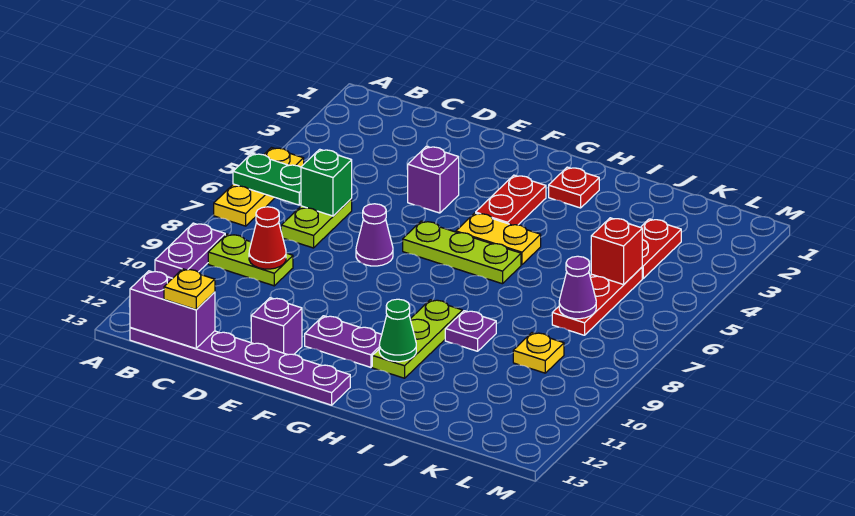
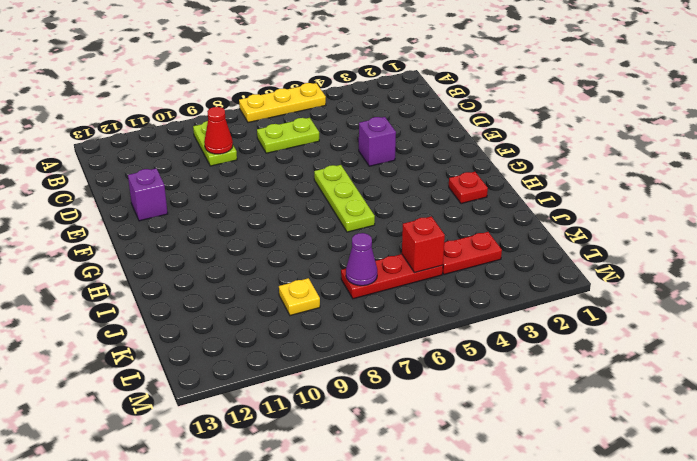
none -> purple plate A9:A10 level 1
none -> purple plate B13:G13 level 1
none -> purple cone E7 level 1

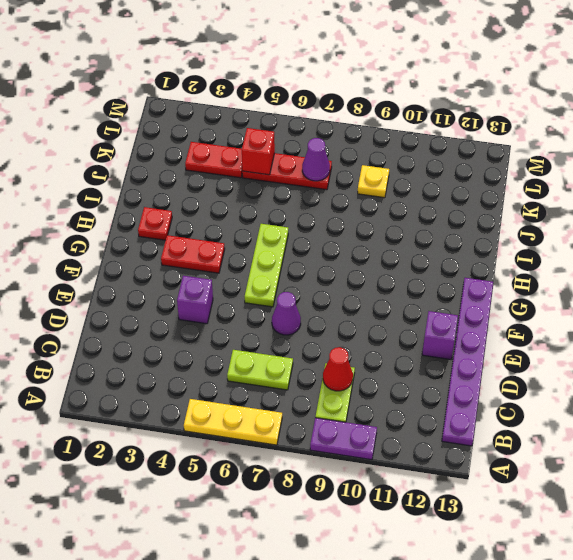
none -> purple plate F11:G11 level 1
none -> yellow plate G5:H5 level 1
none -> lime plate H9:H11 level 1

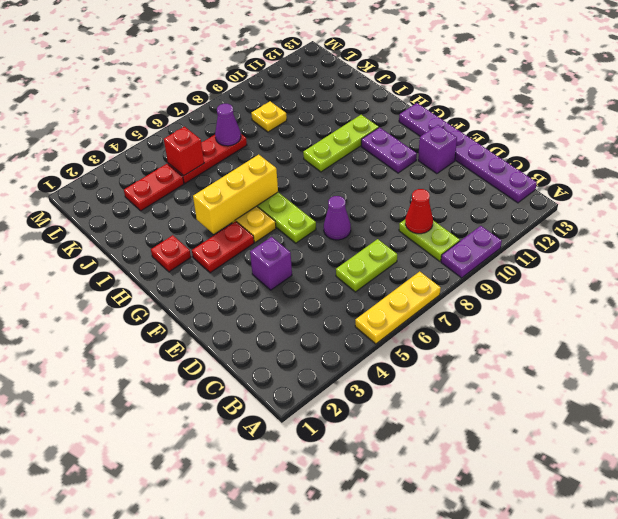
yellow brick H4:H6 level 2 -> none
none -> purple plate I9 level 1
none -> green plate A6:B6 level 2
none -> purple brick B13:C13 level 2

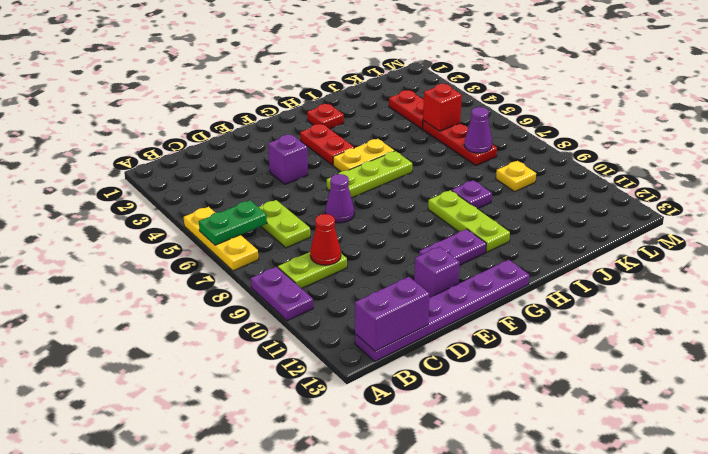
none -> green brick C6 level 2
none -> green cone H11 level 2
none -> yellow plate C13 level 3

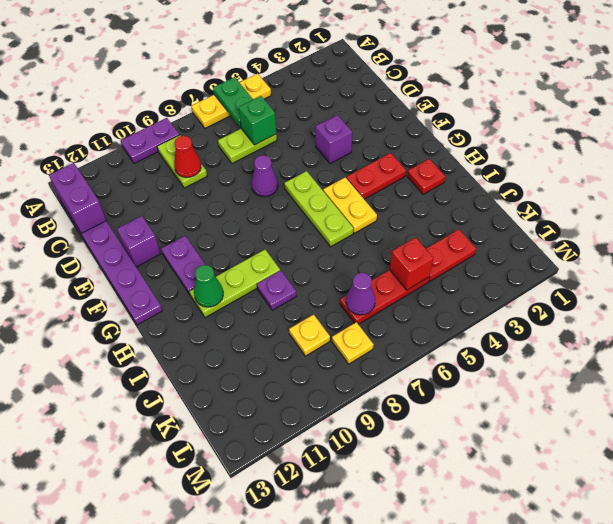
yellow plate L8 level 1 -> yellow plate C13 level 3

